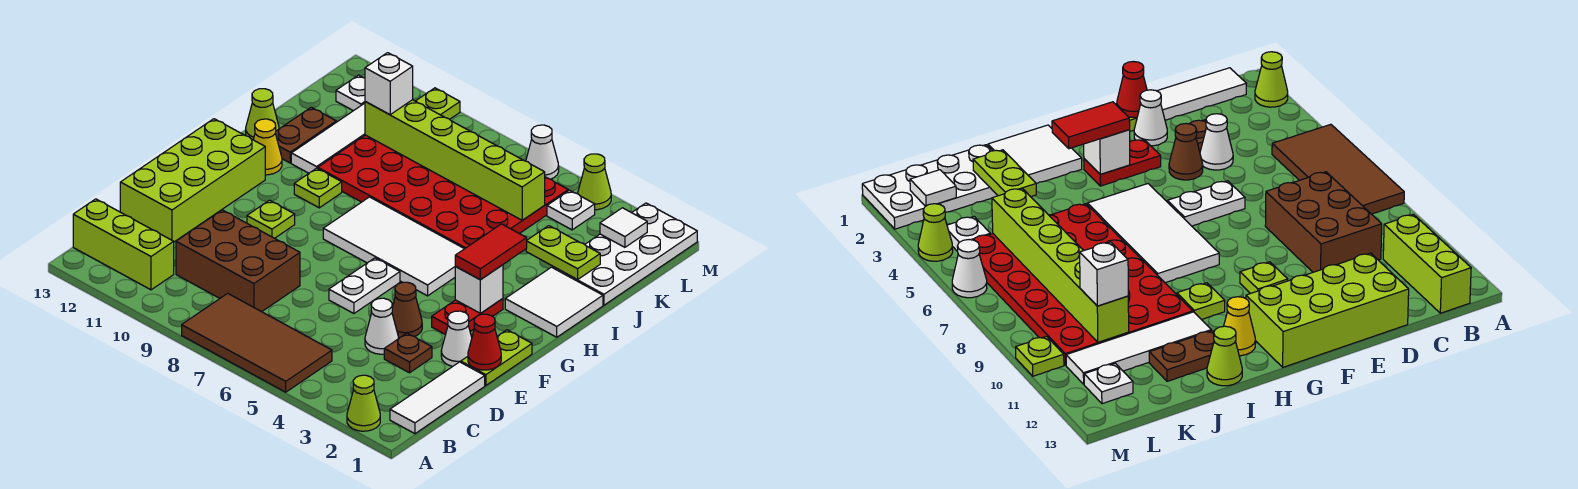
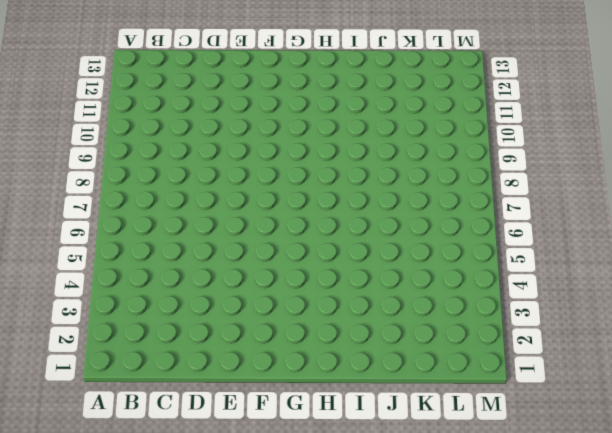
none -> lime cone A2 level 1
none -> brown tile A5:B8 level 1
none -> white tile B1:D1 level 1
none -> lime brick B11:B13 level 1

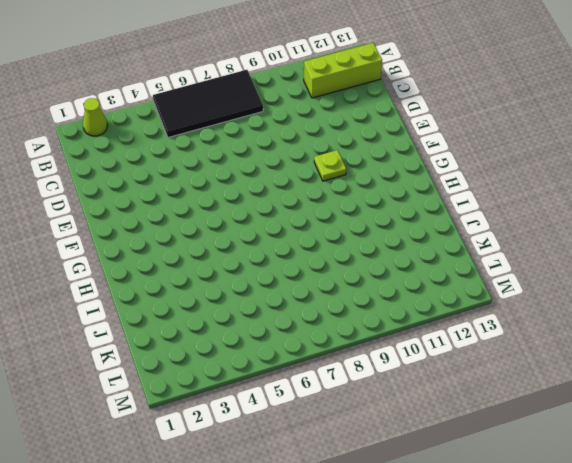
black tile A5:B8 level 1 -> brown tile A5:B8 level 1
none -> white tile B1:D1 level 1
none -> brown brick C8:D10 level 1
none -> brown plate D3 level 1
none -> white cone D4 level 1

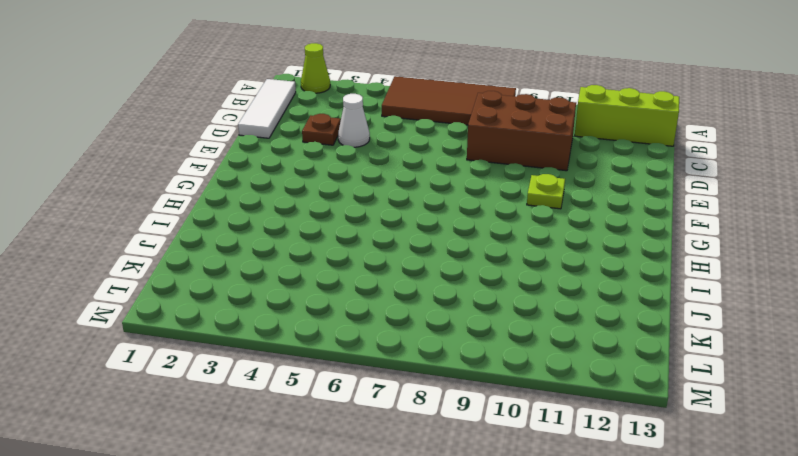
none -> lime brick D12:G13 level 1
none -> lime plate E1:F1 level 1
none -> white cone E2 level 1
none -> brown cone E4 level 1

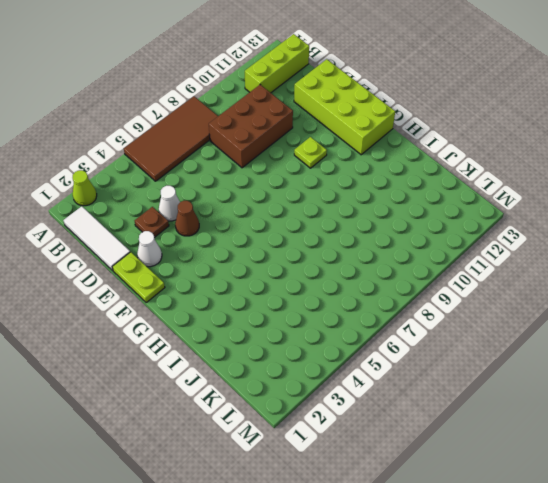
none -> white plate E6:F6 level 1
none -> red plate F3:G3 level 1
none -> white tile G5:H8 level 1
none -> white tile H1:I2 level 1

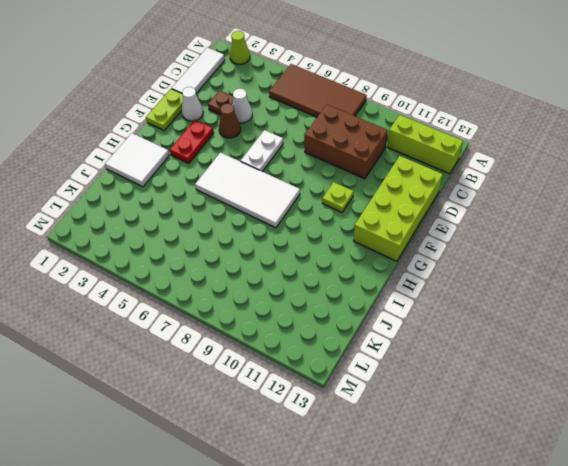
none -> lime plate H10 level 1
none -> yellow cone H12 level 1
none -> red plate I5:L10 level 1
none -> white tile I11:L11 level 1

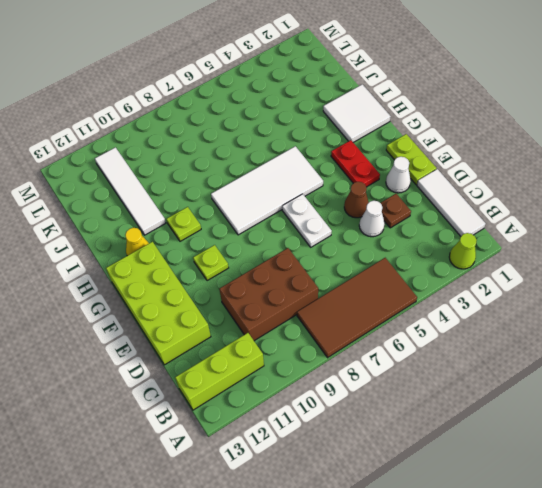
none -> red plate I5:L10 level 1
none -> brown plate I12:J12 level 1
none -> lime cone I13 level 1
none -> white plate J1:M2 level 1

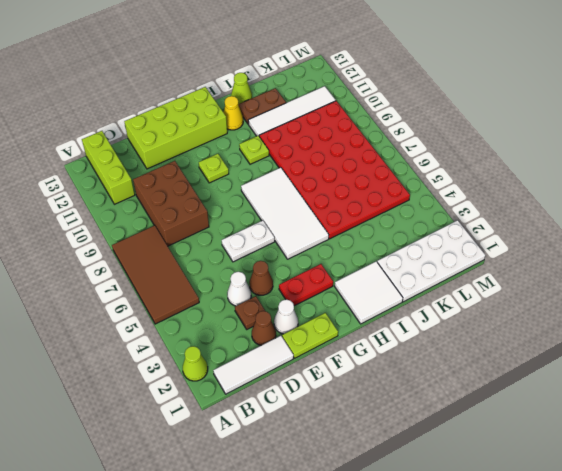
brown cone D2 level 1 -> none
none -> white plate L4 level 1
none -> white plate L12 level 1
none -> lime cone M4 level 1
none -> white cone M6 level 1

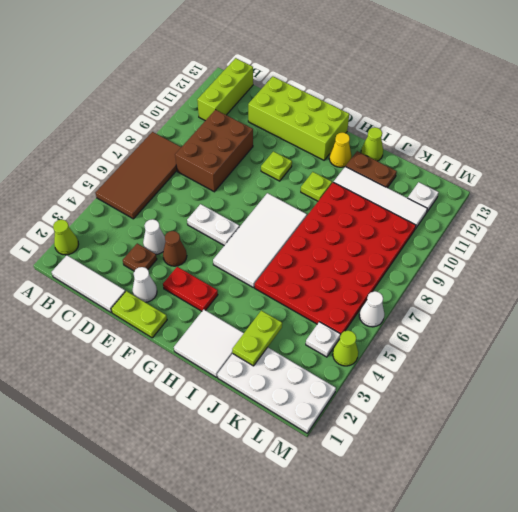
none -> lime plate M10 level 1
none -> red cone E1 level 2
none -> white brick G3 level 2
none -> lime brick K5:K10 level 2

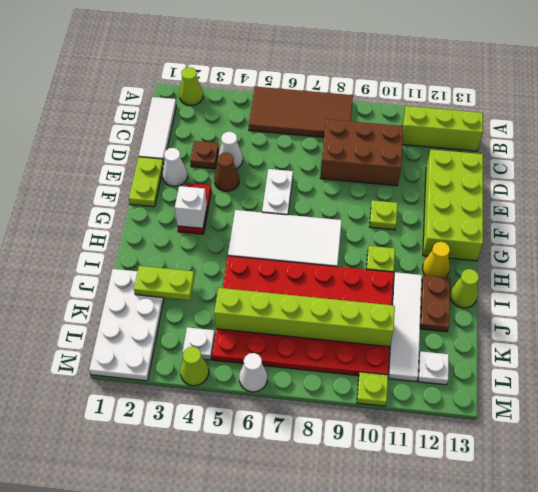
none -> white tile H1:I2 level 1
none -> red cone E1 level 2
none -> white tile L2 level 2
none -> red tile G3:H3 level 3

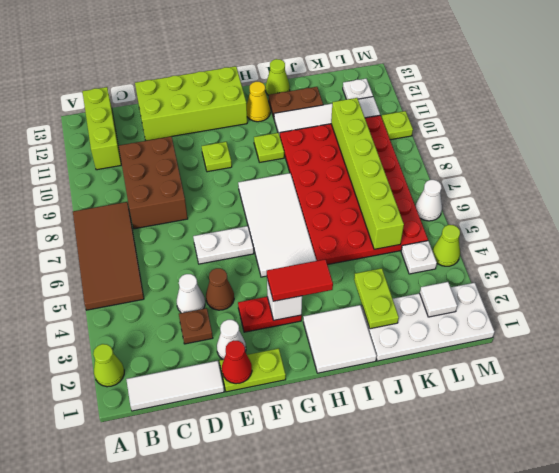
none -> white brick K10 level 3

